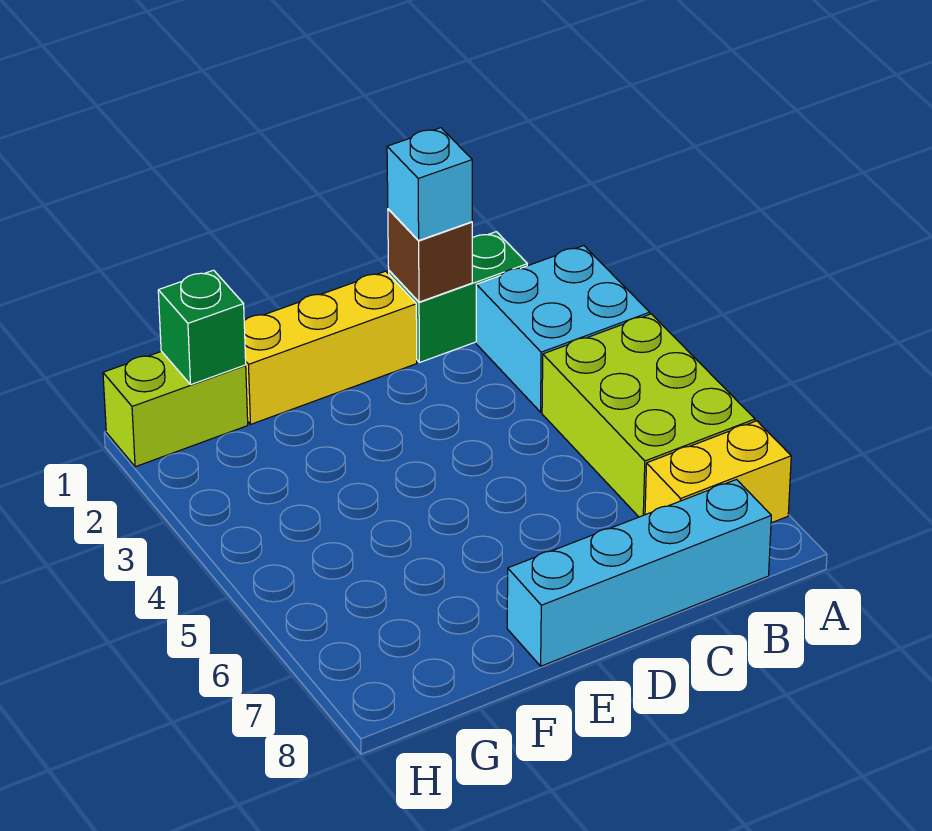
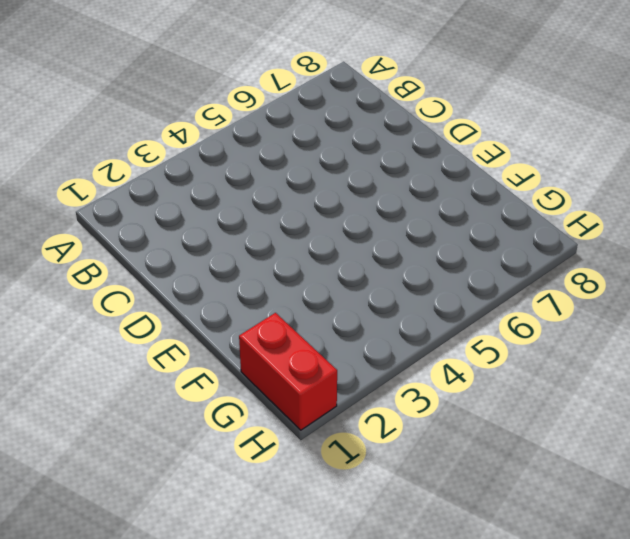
red brick G1:H1 level 1 -> lime brick G1:H1 level 1
none -> cyan brick A2:B3 level 1
none -> lime brick A4:B6 level 1

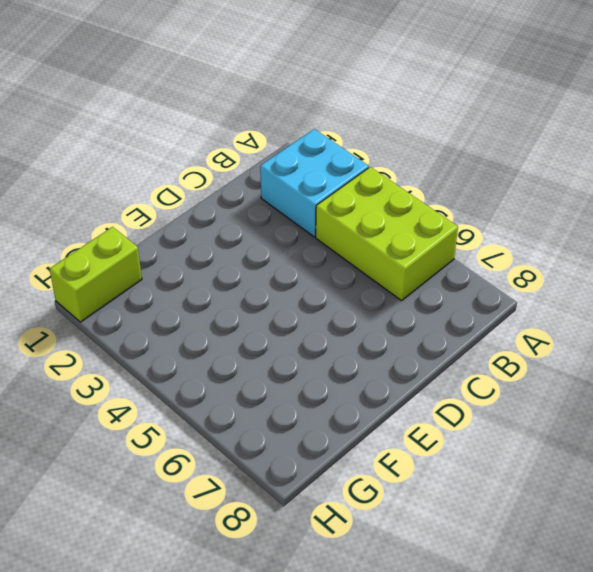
none -> yellow brick A7:B7 level 1
none -> green brick B1:C1 level 1

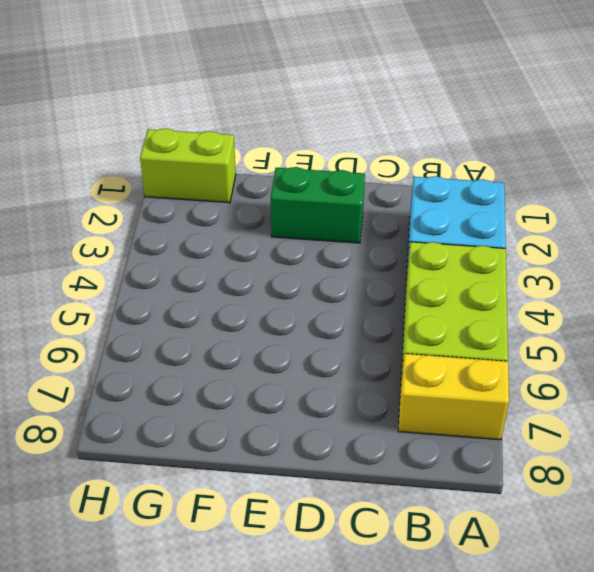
green brick D2:E2 level 1 -> green brick B1:C1 level 1
none -> cyan brick B8:E8 level 1
none -> yellow brick D1:F1 level 1

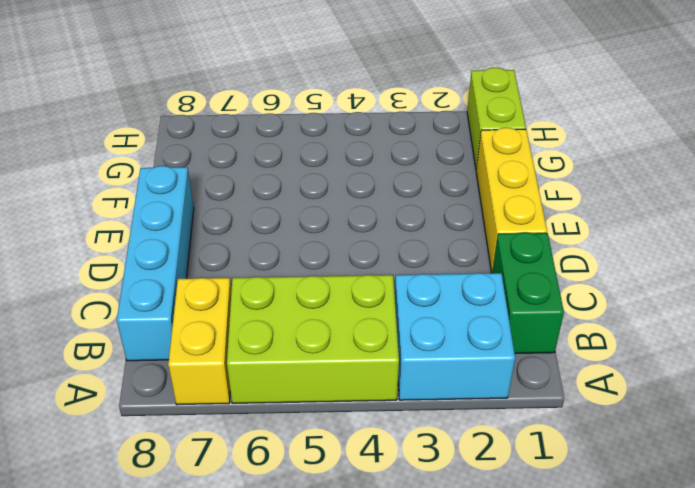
none -> brown brick C1 level 2
none -> green brick G1 level 2

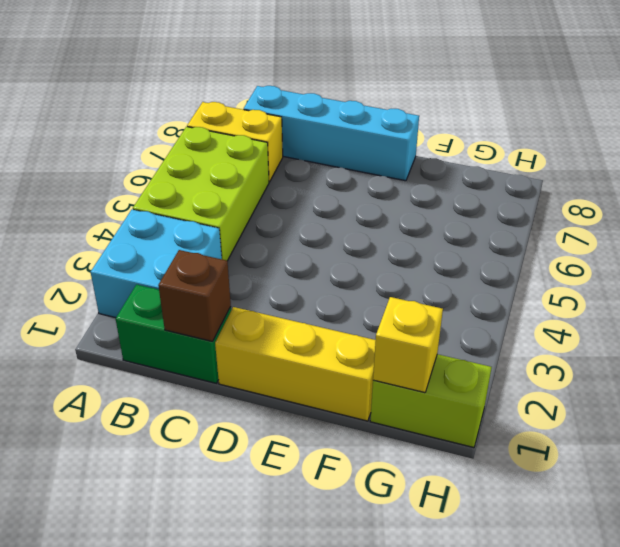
yellow brick G1 level 2 -> green brick G1 level 2
none -> cyan brick C1 level 3

